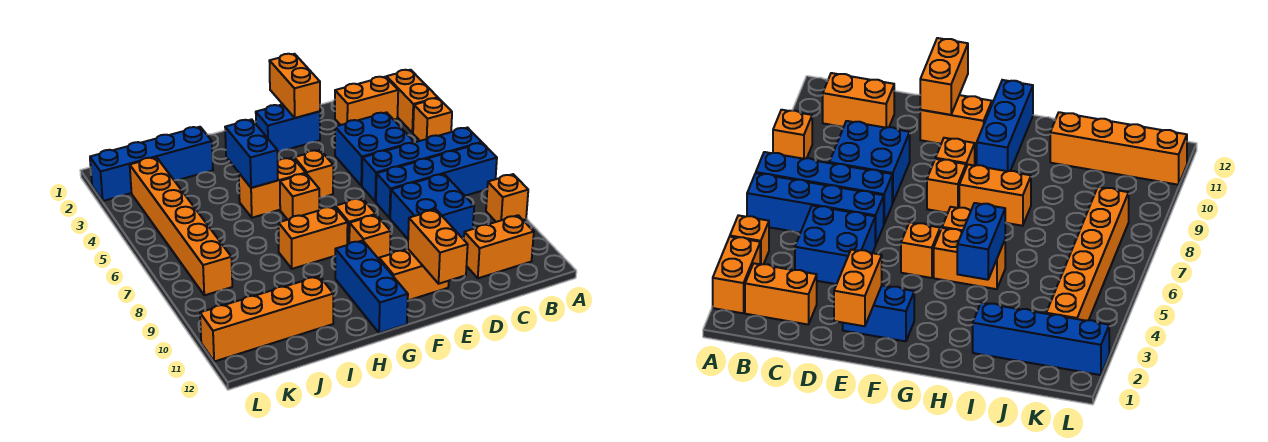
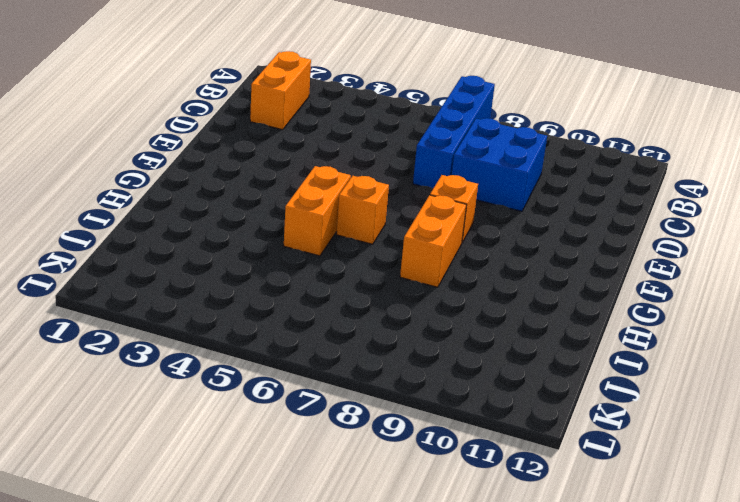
none -> orange brick A2:A3 level 1
none -> orange brick A4 level 1
none -> blue brick A6:D6 level 1

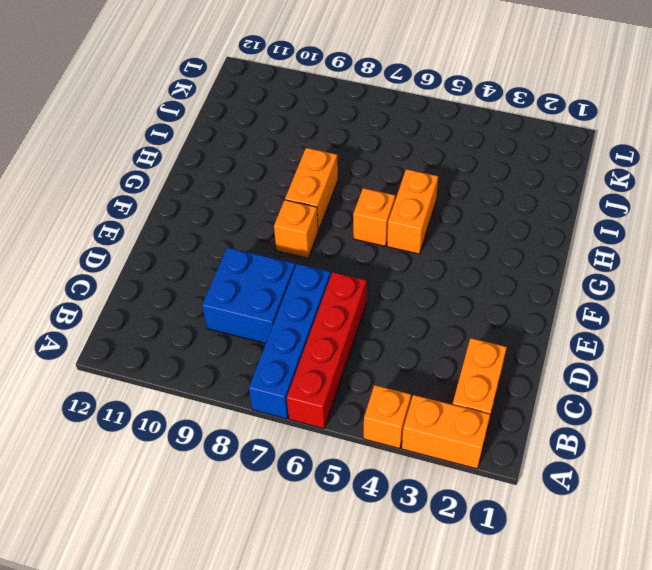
red brick A6:D6 level 1 -> blue brick A6:D6 level 1
none -> orange brick A9 level 1
none -> orange brick B11:C11 level 1
none -> blue brick C4:D5 level 1

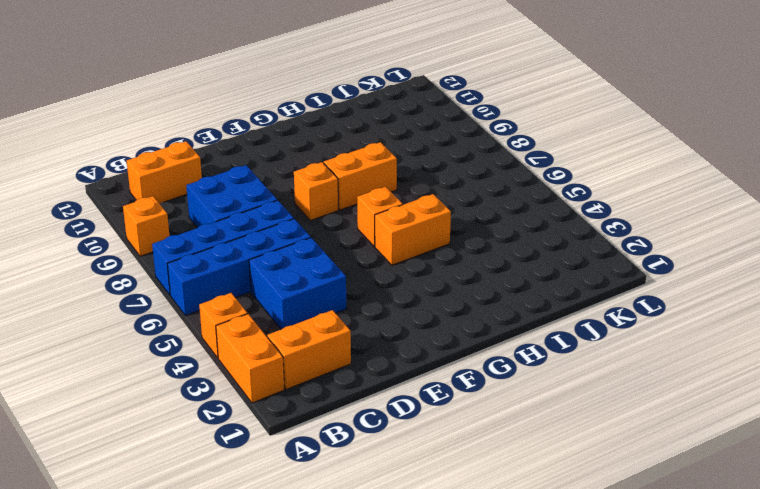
none -> blue brick E2:F2 level 1
none -> orange brick E11:F11 level 1
none -> orange brick F5 level 1

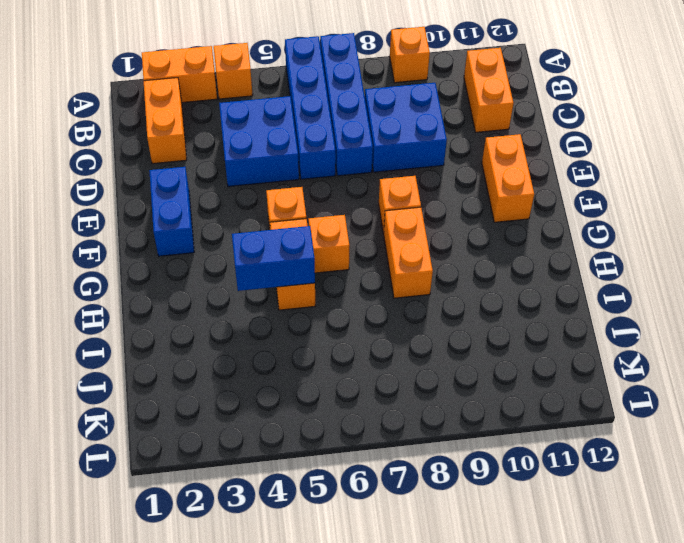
none -> orange brick F9 level 1
none -> blue brick G10:G12 level 1
none -> blue brick I2:L2 level 1

